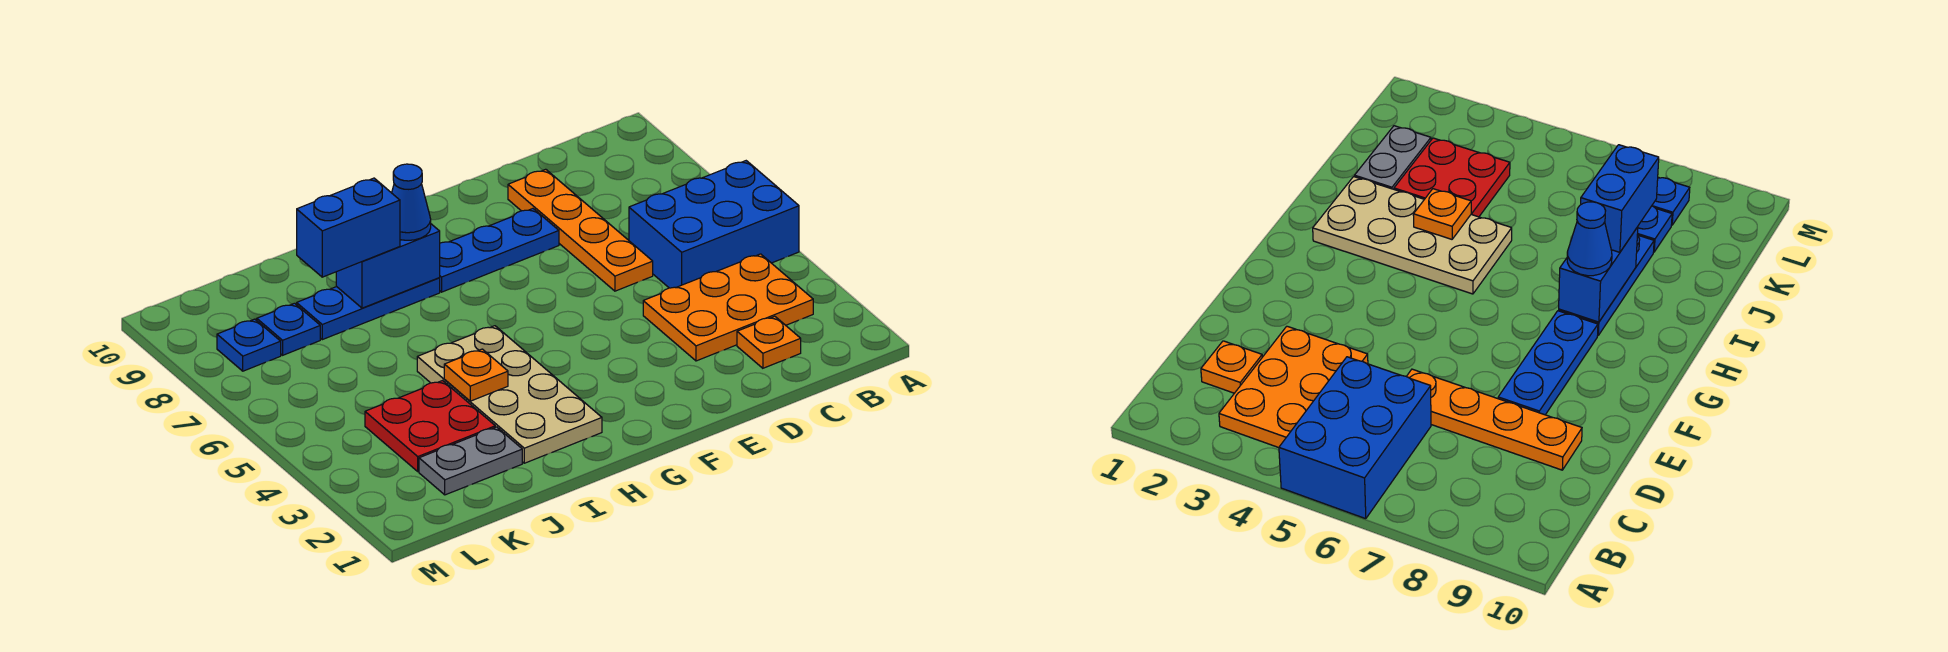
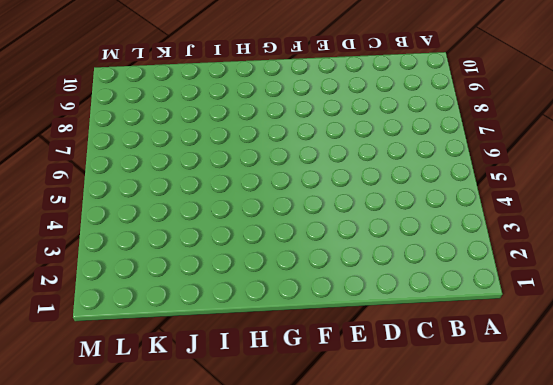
none -> blue brick A5:C6 level 1
none -> orange plate B3:D4 level 1
none -> orange plate C2 level 1

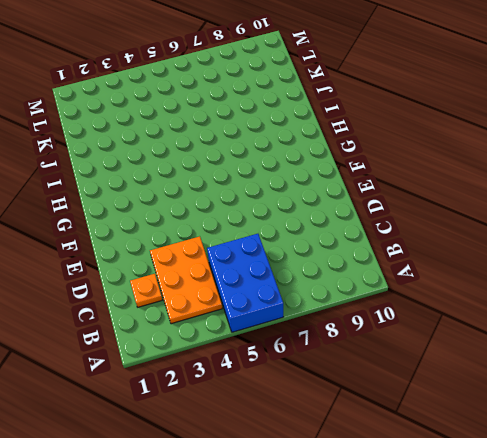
none -> orange plate D6:D9 level 1
none -> blue plate E8:G8 level 1
none -> tan plate H2:I5 level 1

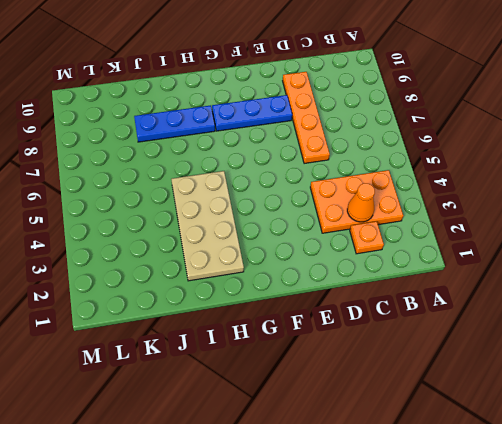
orange cone C3 level 2 -> none
none -> blue brick A5:C6 level 1
none -> grey plate J2:K2 level 1
none -> red plate J3:K4 level 1

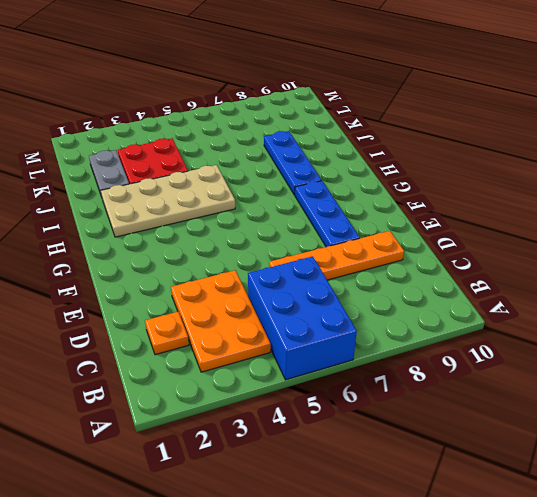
none -> blue plate K8 level 1
none -> blue plate L8 level 1
none -> blue brick H8:I8 level 2

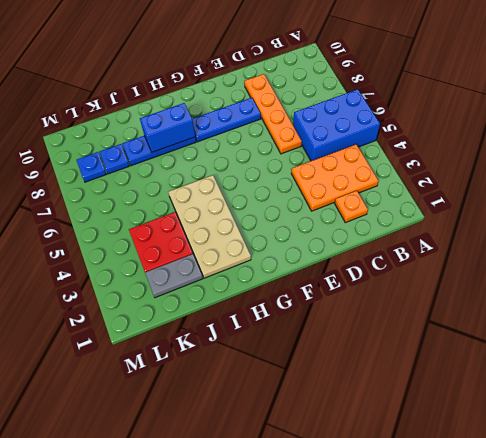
none -> orange plate I4 level 2
none -> blue cone H8 level 3
none -> blue brick I8:J8 level 3

